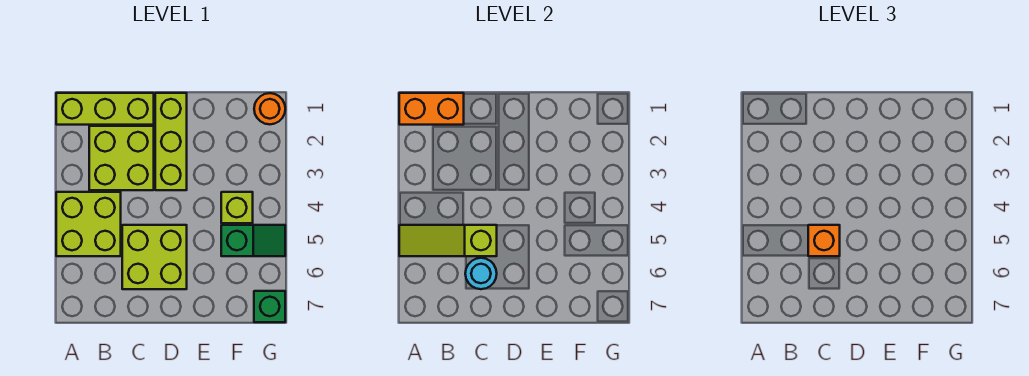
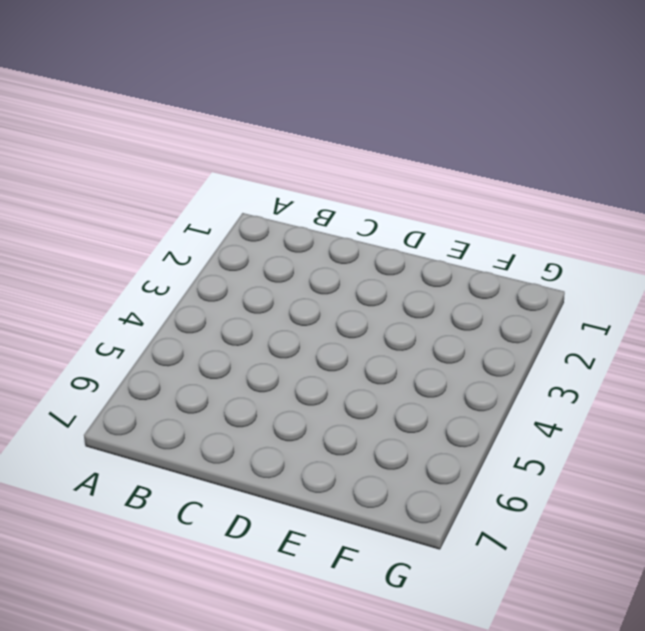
none -> lime brick A1:C1 level 1
none -> lime brick A4:B5 level 1
none -> lime brick B2:C3 level 1

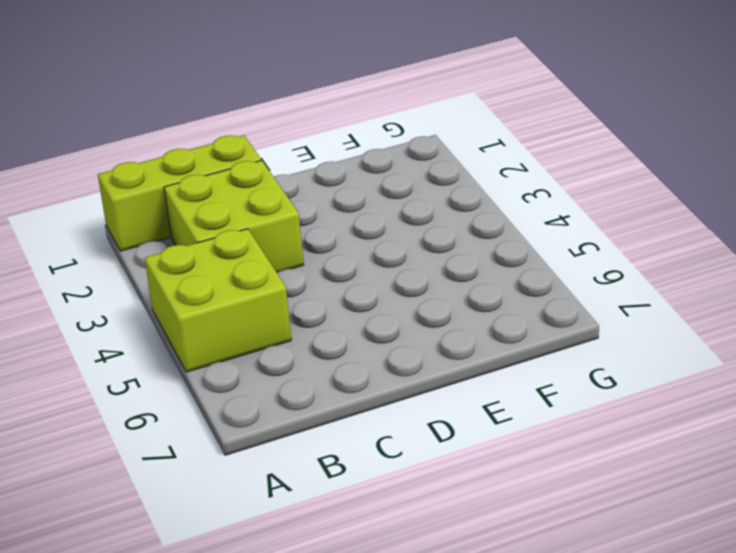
none -> lime brick C5:D6 level 1
none -> lime brick D1:D3 level 1
none -> lime brick F4 level 1

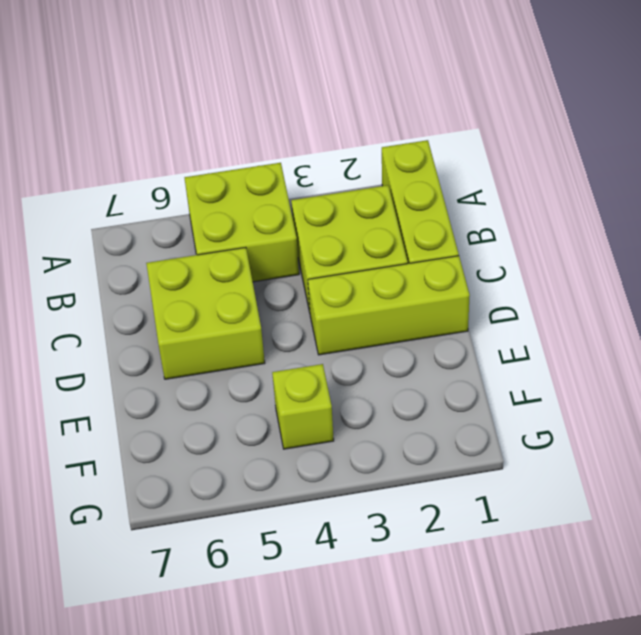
none -> green slope F5:G5 level 1 top F
none -> orange round brick G1 level 1
none -> green brick G7 level 1

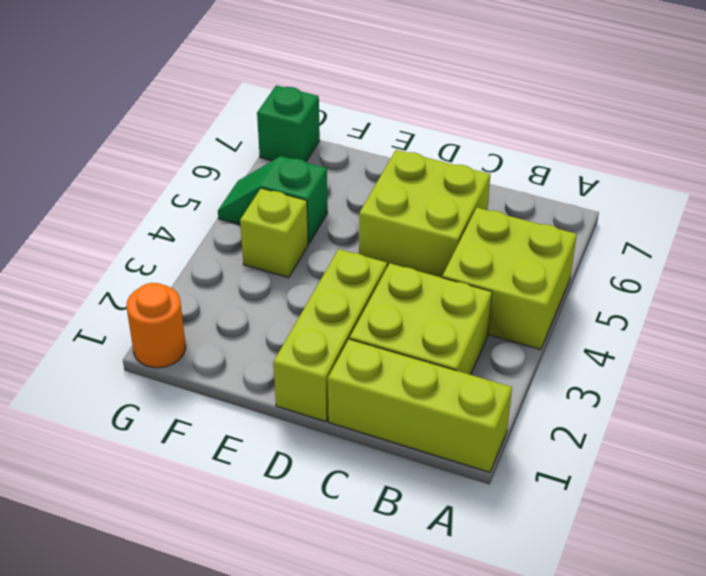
none -> orange brick A1:B1 level 2
none -> lime slope A5:C5 level 2 top C
none -> cyan round brick C6 level 2

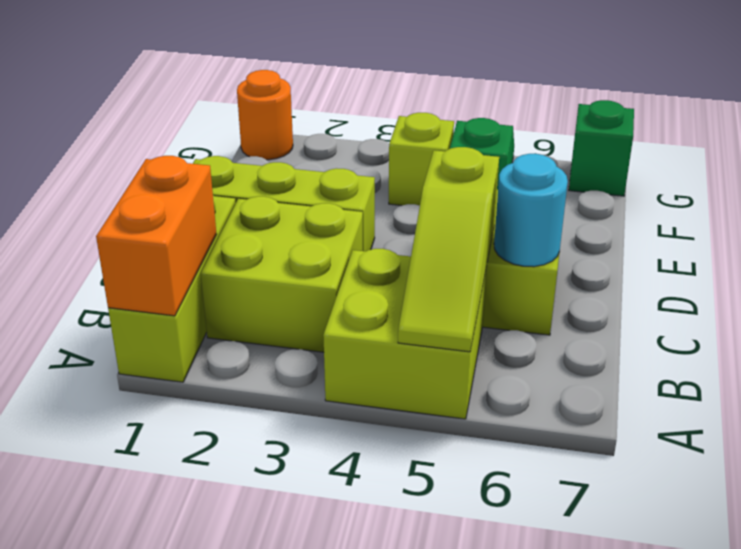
none -> orange brick C5 level 3

